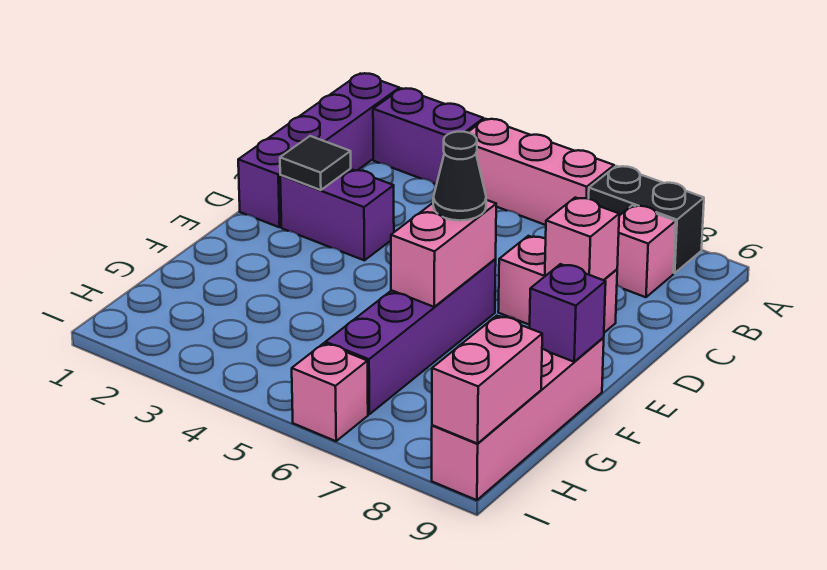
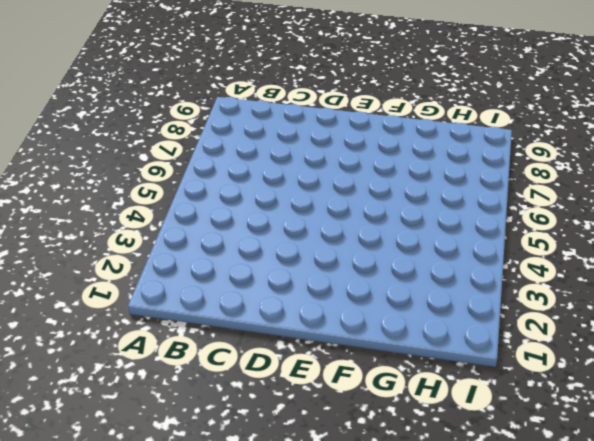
none -> purple brick A1:D1 level 1
none -> purple brick A2:A3 level 1
none -> pink brick A4:A6 level 1

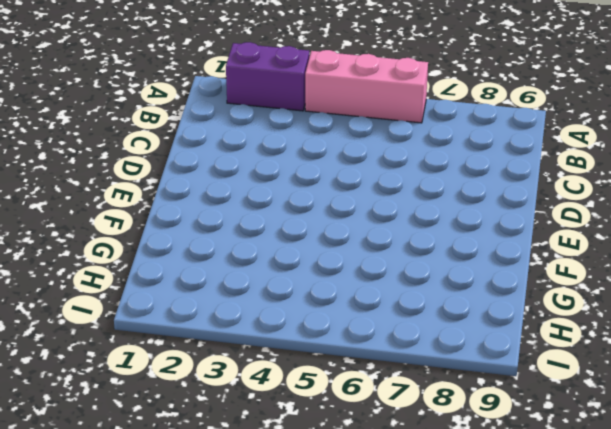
none -> purple brick A1:D1 level 1
none -> black brick A7:A8 level 1
none -> pink brick B8 level 1

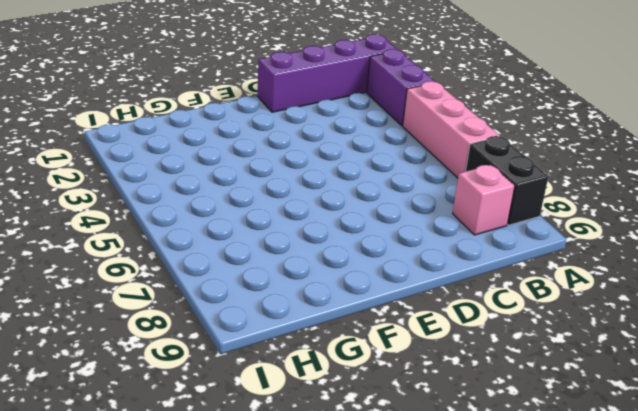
none -> purple brick D2:D3 level 1
none -> pink brick D7:D8 level 1
none -> purple brick E6:H6 level 1

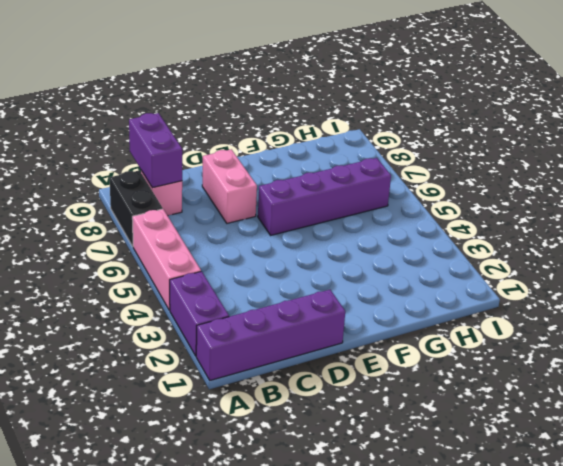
purple brick B8:B9 level 2 -> purple brick D2:D3 level 1
none -> pink brick F9:I9 level 1
none -> pink brick I6 level 1
none -> black tile D2 level 2

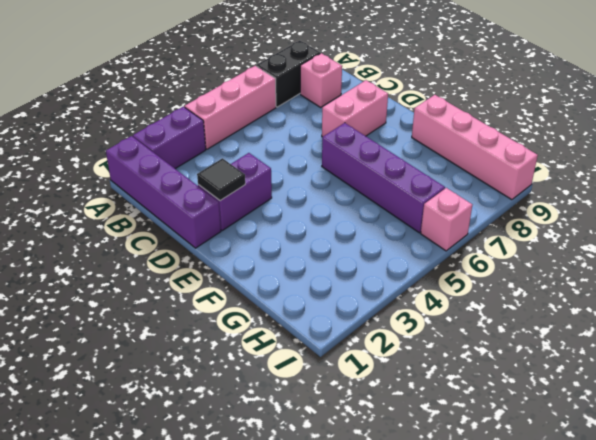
none -> pink brick D8 level 2
none -> pink brick E6:F6 level 2
none -> purple brick F9 level 2

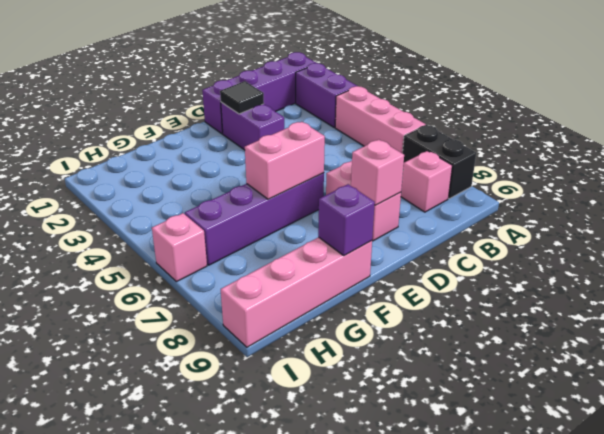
none -> pink brick H9:I9 level 2
none -> black cone E6 level 3

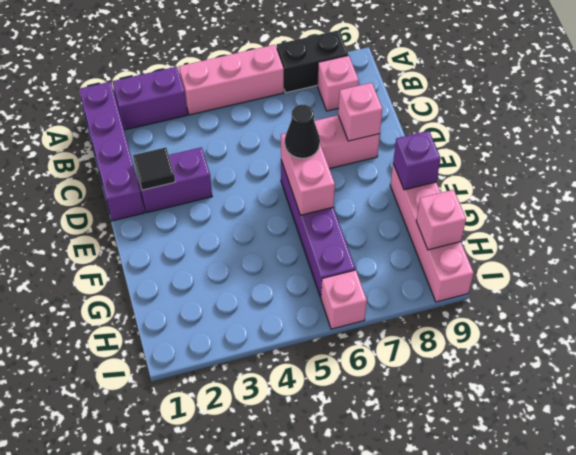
pink brick H9 level 2 -> pink brick H9:I9 level 2

